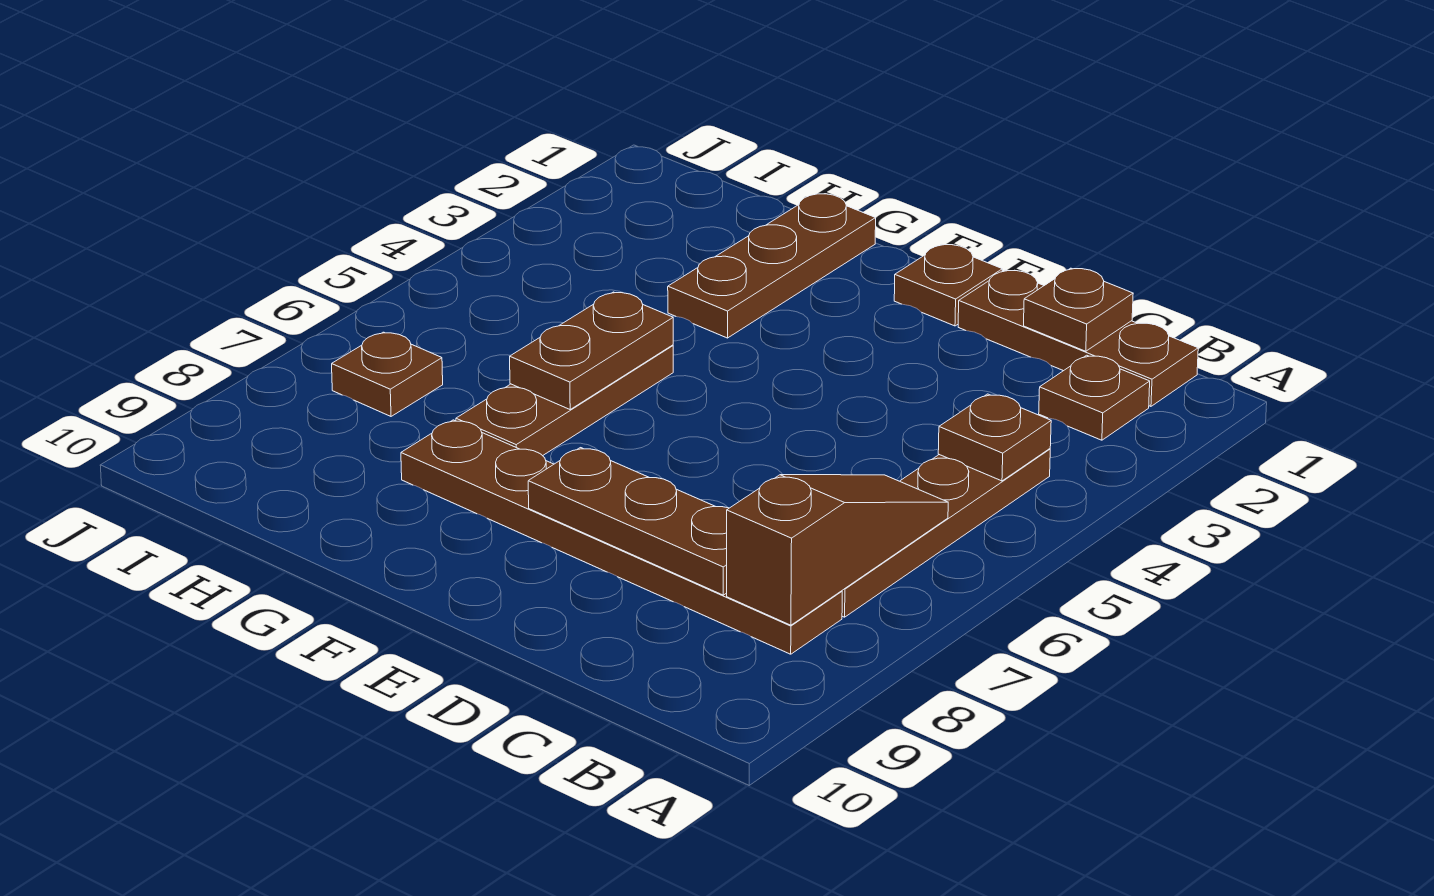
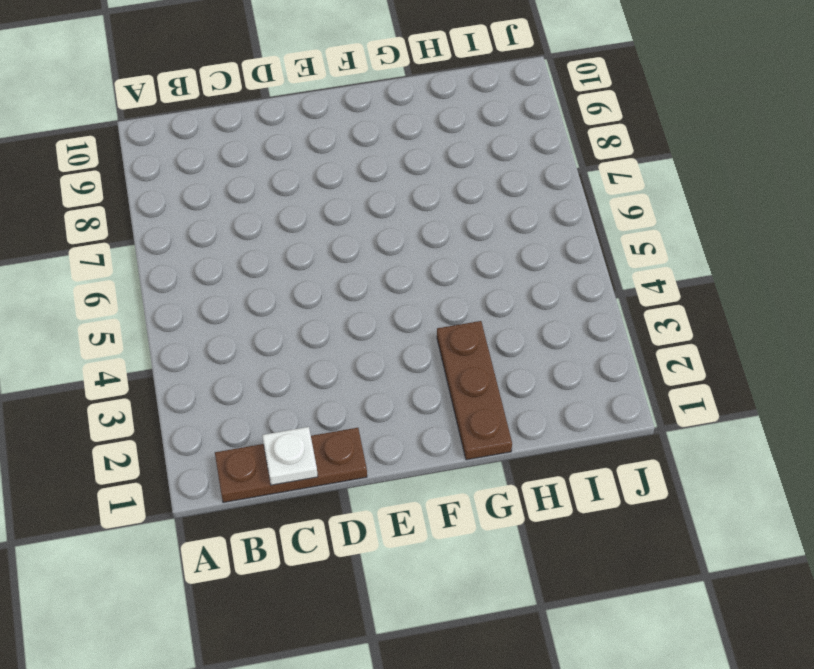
white plate C1 level 2 -> brown plate C1 level 2
none -> brown plate B2 level 1
none -> brown plate B4:B7 level 1
none -> brown plate B8:G8 level 1

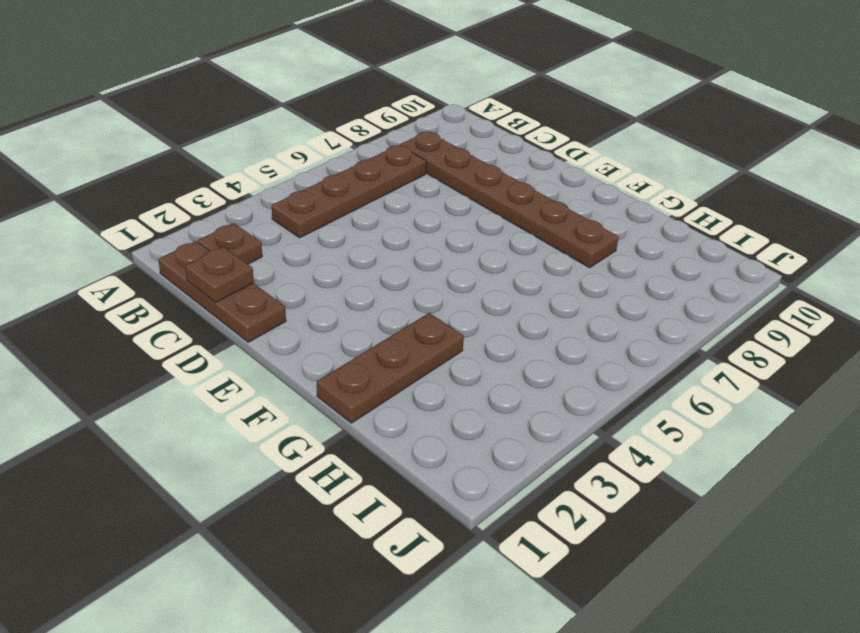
none -> brown plate E1 level 1
none -> brown plate G5:G7 level 1
none -> brown plate I7 level 1

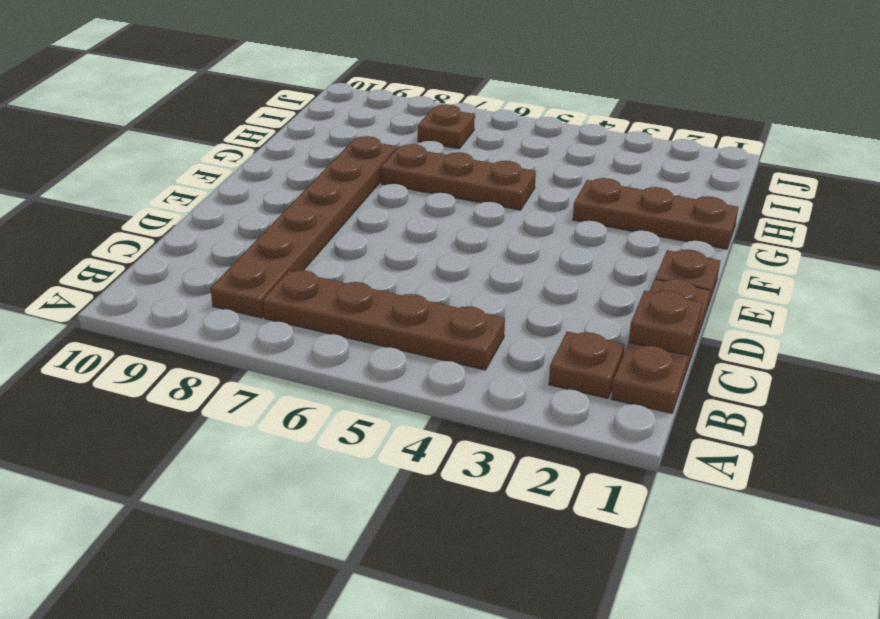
none -> brown plate B4 level 2
none -> brown slope B6:B8 level 2 top 8
none -> brown plate C8:E8 level 2

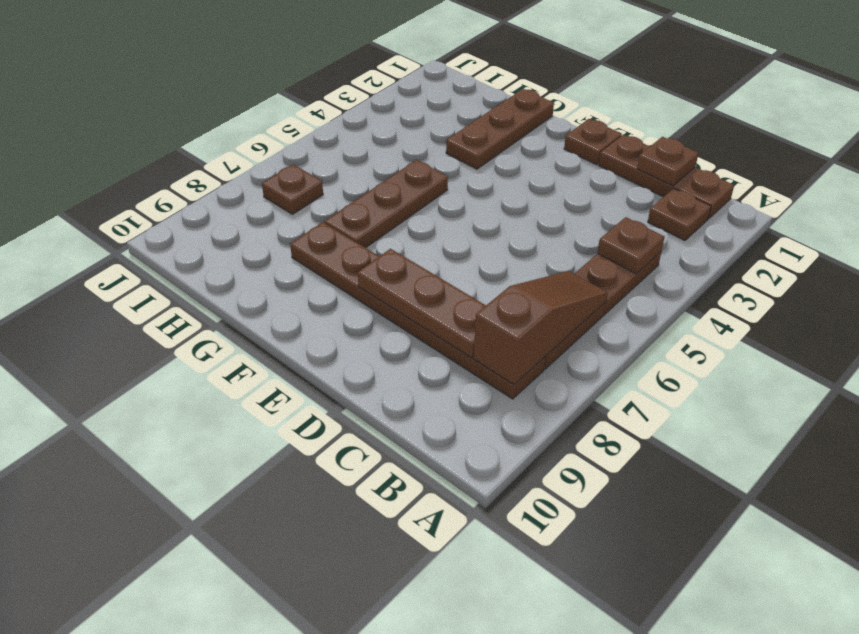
none -> brown plate G5:G6 level 2

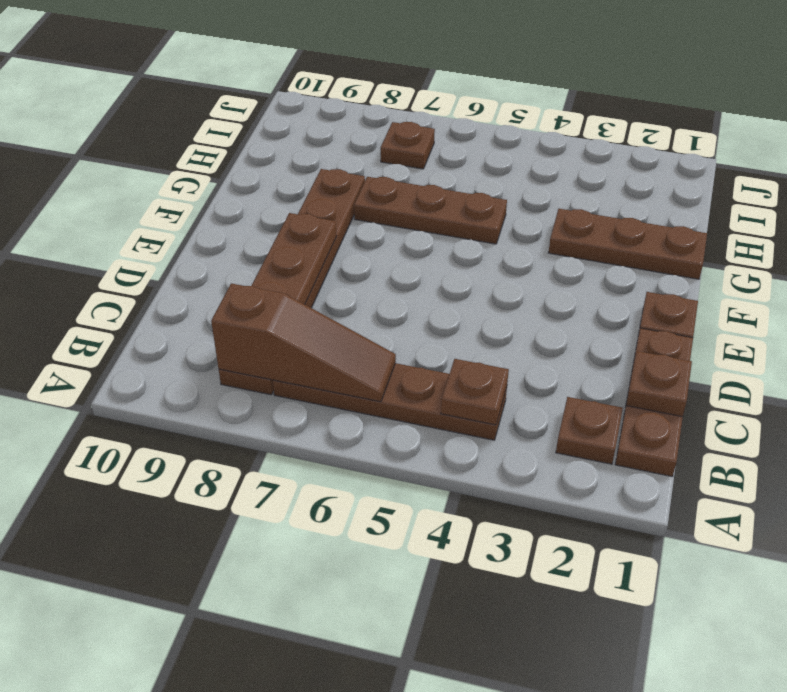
none -> brown plate G5:G6 level 2

